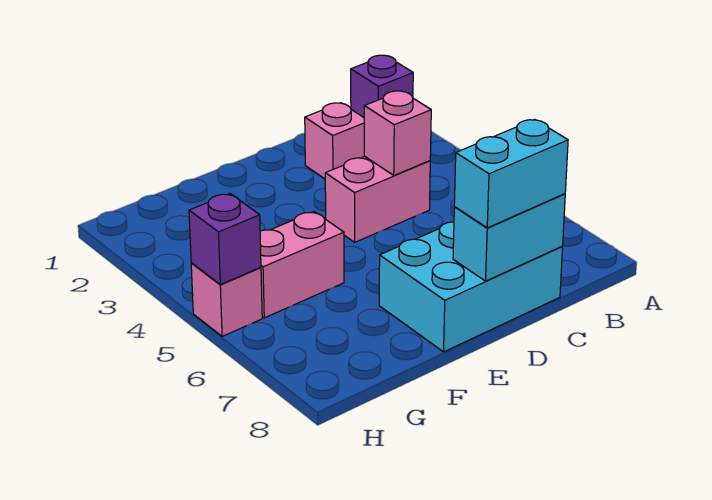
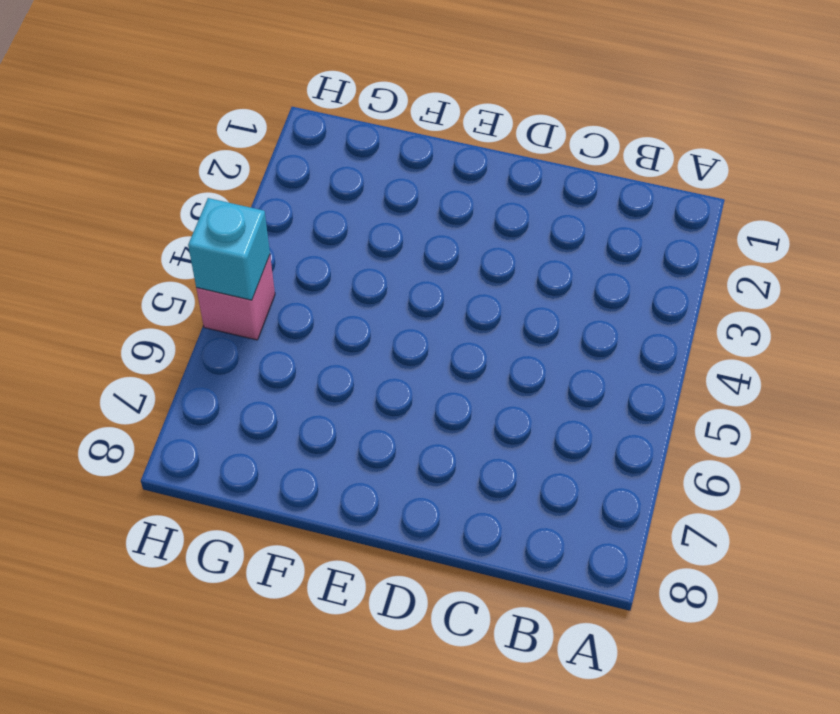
cyan brick H5 level 2 -> purple brick H5 level 2
none -> purple brick A1 level 1
none -> pink brick C2 level 1

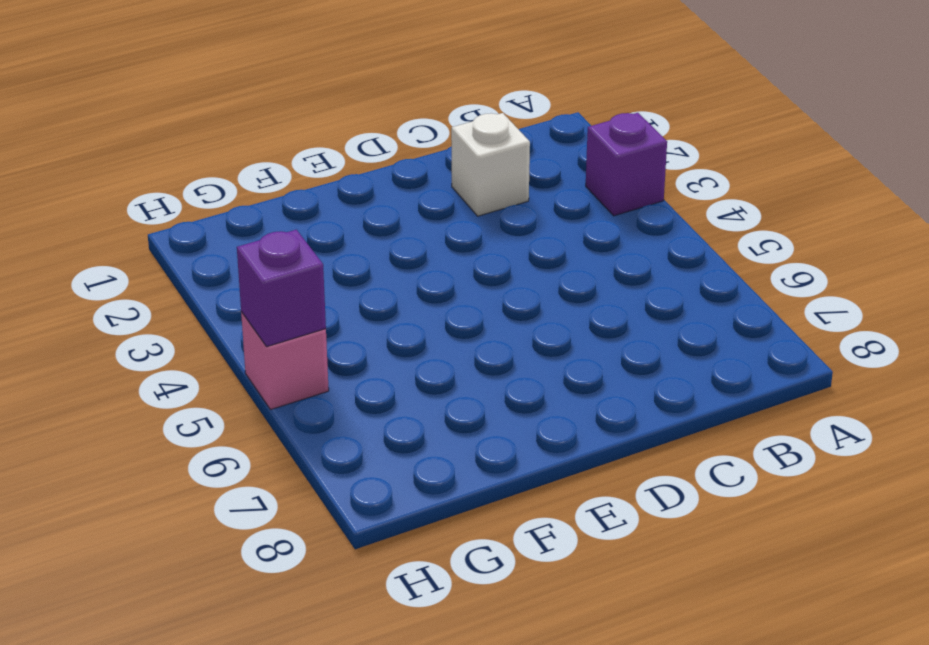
purple brick A3 level 1 -> purple brick A1 level 1
white brick C2 level 1 -> pink brick C2 level 1
none -> pink brick C4:D4 level 1
none -> cyan brick C7:E8 level 1

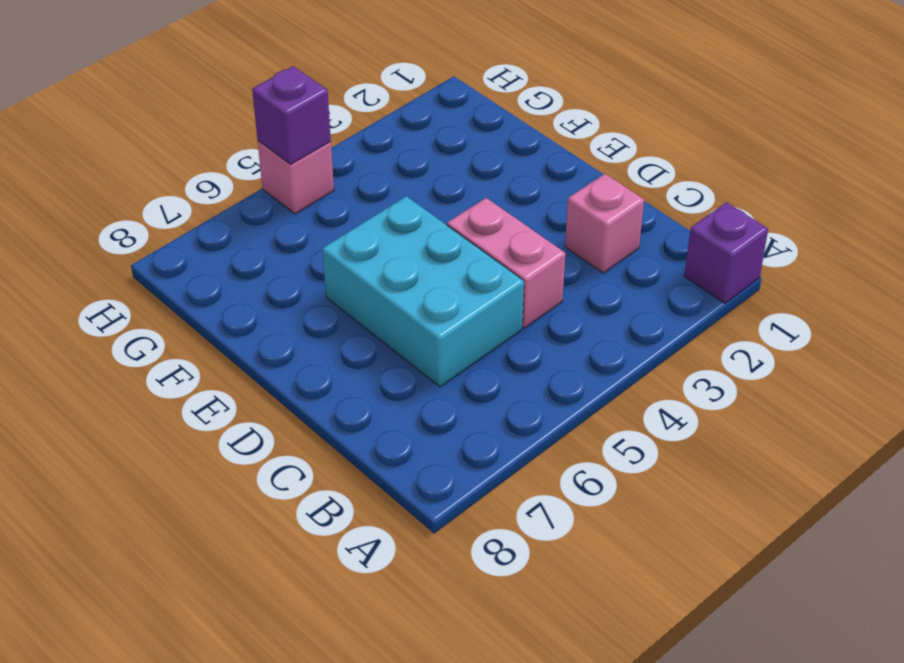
cyan brick C5:E6 level 1 -> cyan brick C7:E8 level 1
none -> pink brick F5:G5 level 1
none -> pink brick C4 level 2

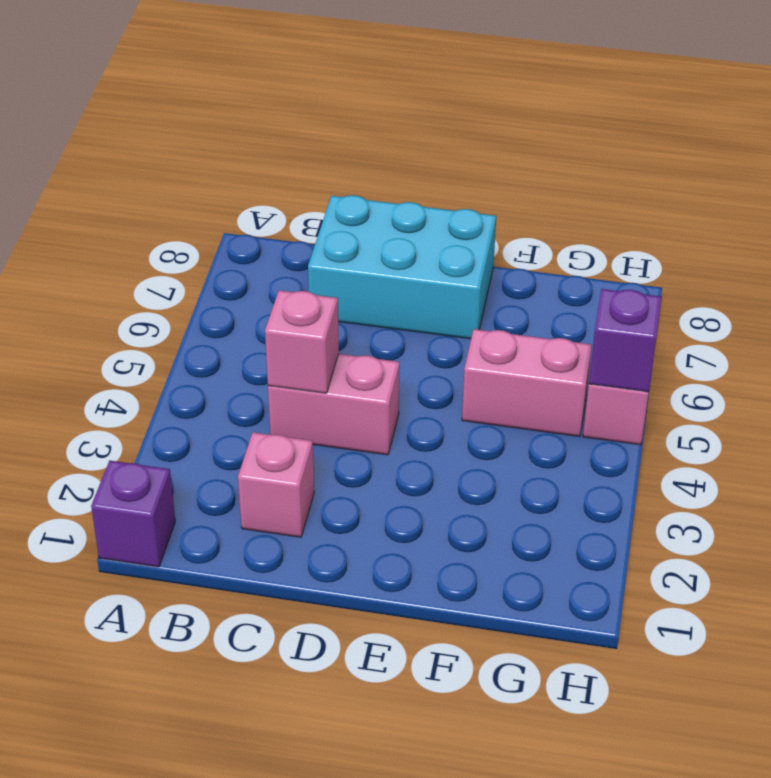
none -> cyan brick C8:D8 level 2
none -> cyan brick C8:D8 level 3

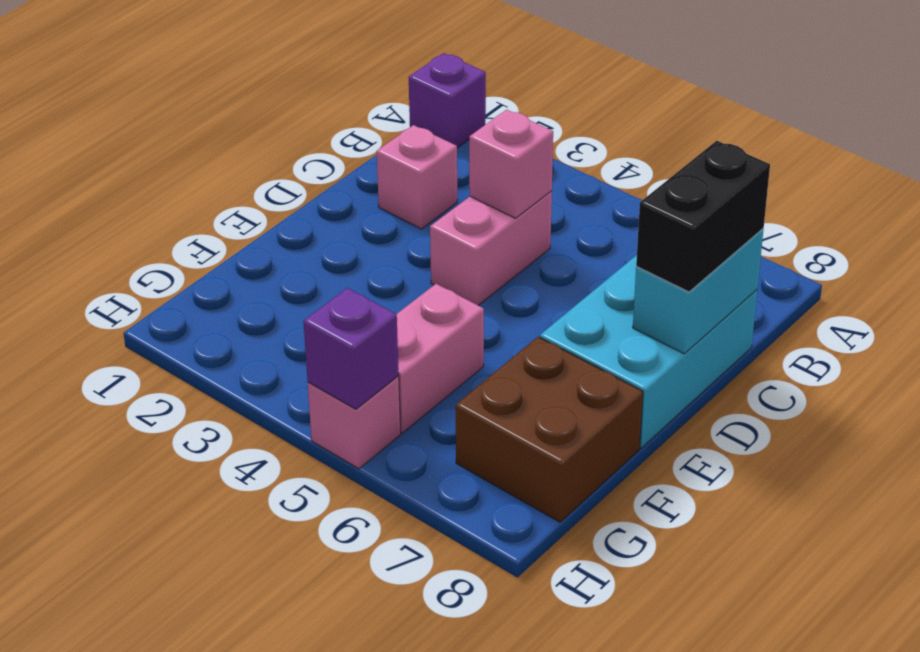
black brick C8:D8 level 3 -> cyan brick C8:D8 level 3
brown brick F7:G8 level 1 -> none

